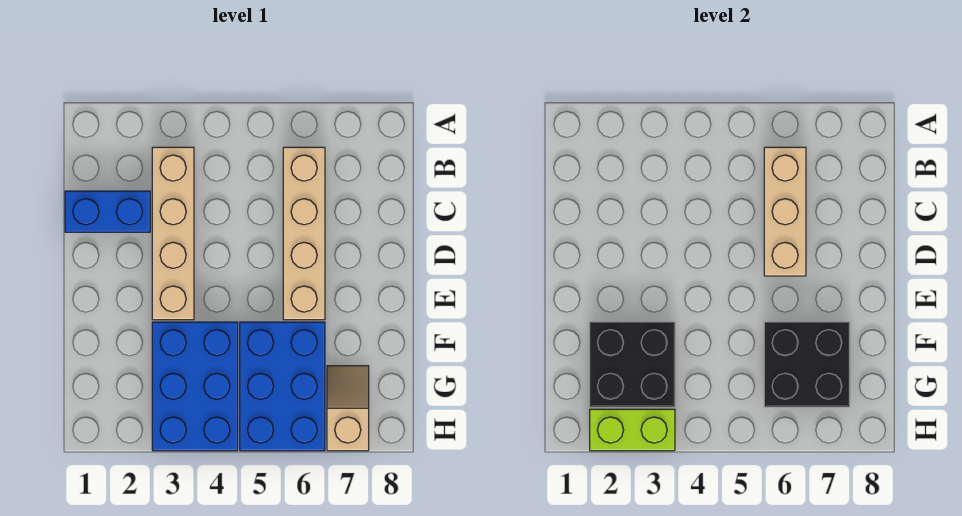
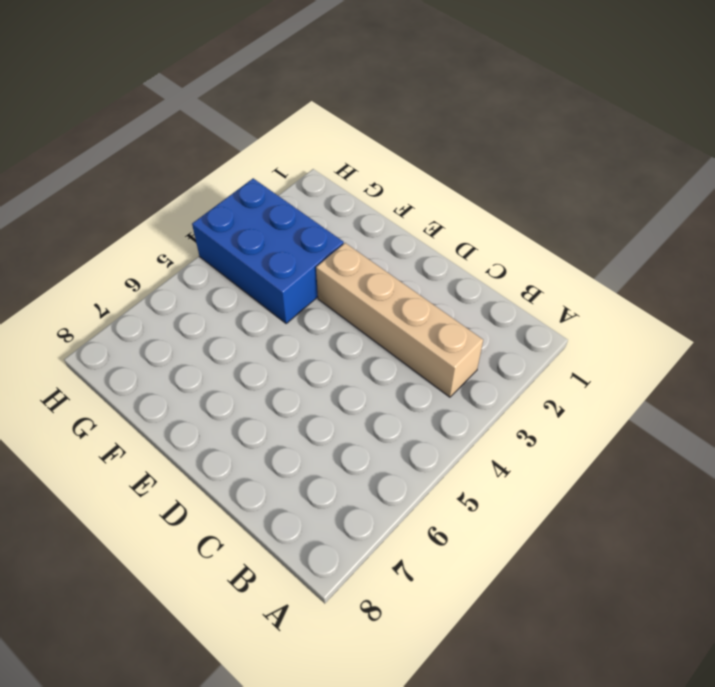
none -> tan brick B6:E6 level 1
none -> blue brick C1:C2 level 1

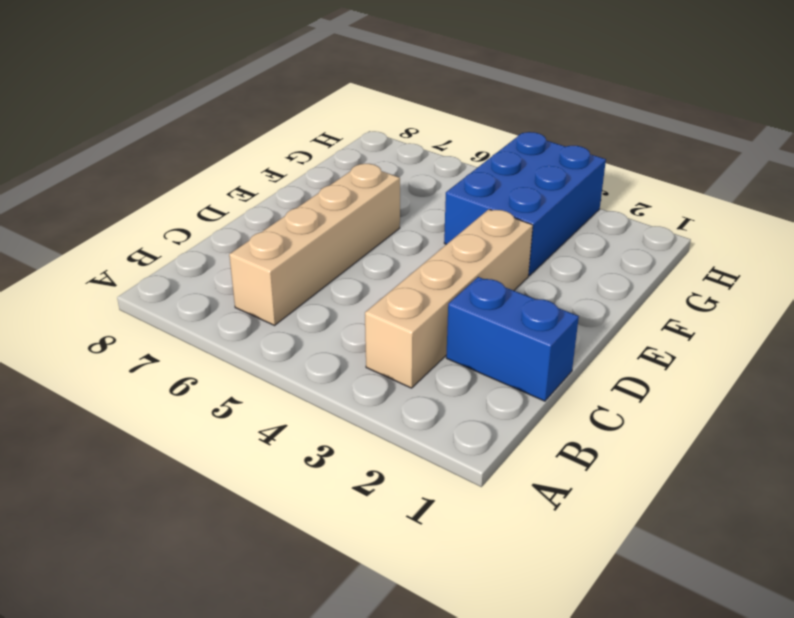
none -> blue brick F5:H6 level 1
none -> tan slope G7:H7 level 1 top H

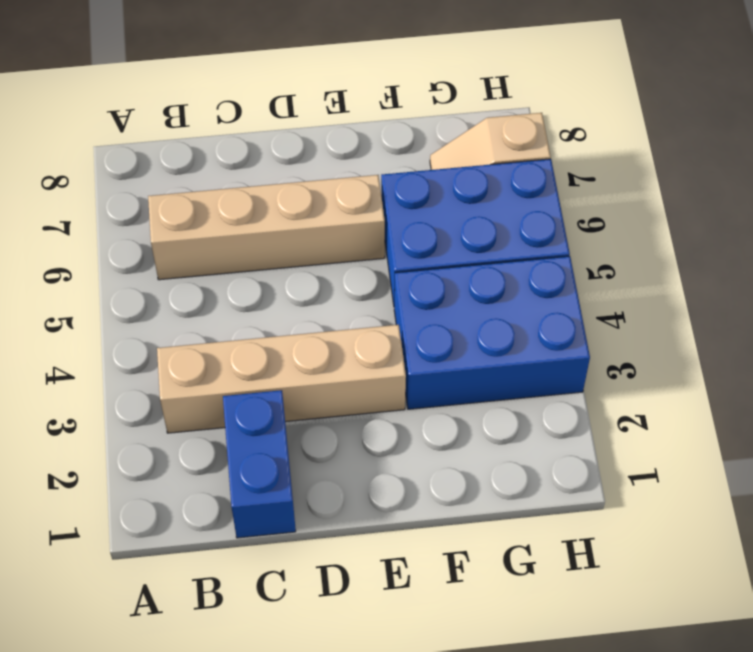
none -> tan brick B6:D6 level 2
none -> black brick F2:G3 level 2

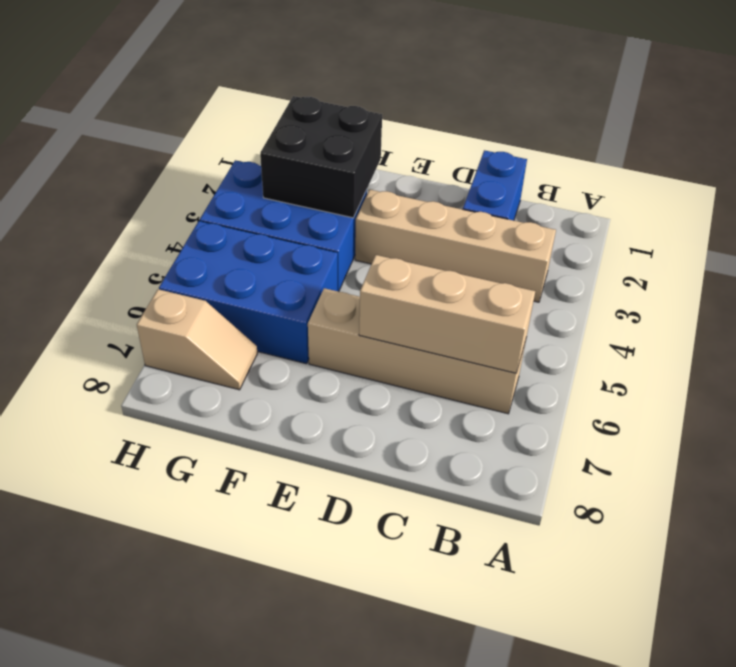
none -> black brick F6:G7 level 2
none -> lime brick H2:H3 level 2

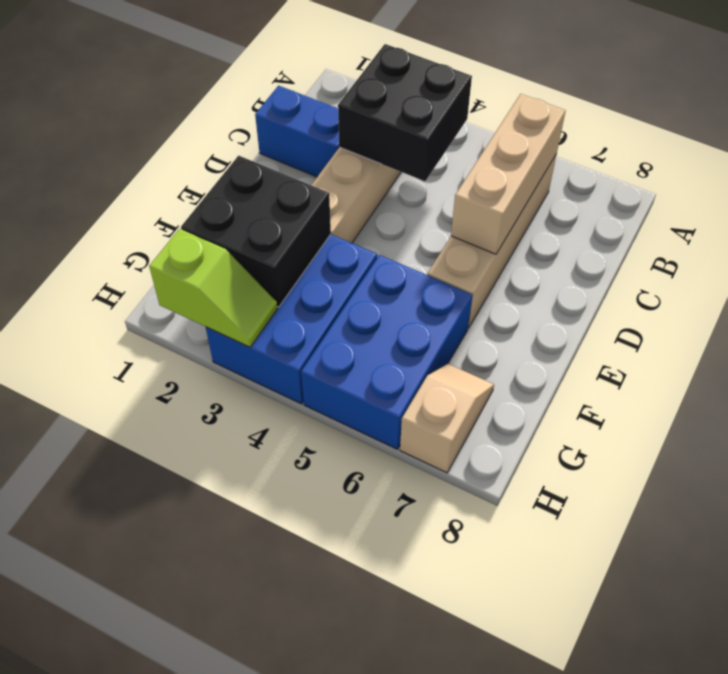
black brick B3:C4 level 2 -> black brick F6:G7 level 2
lime slope H2:H3 level 2 top 2 -> lime brick H2:H3 level 2

